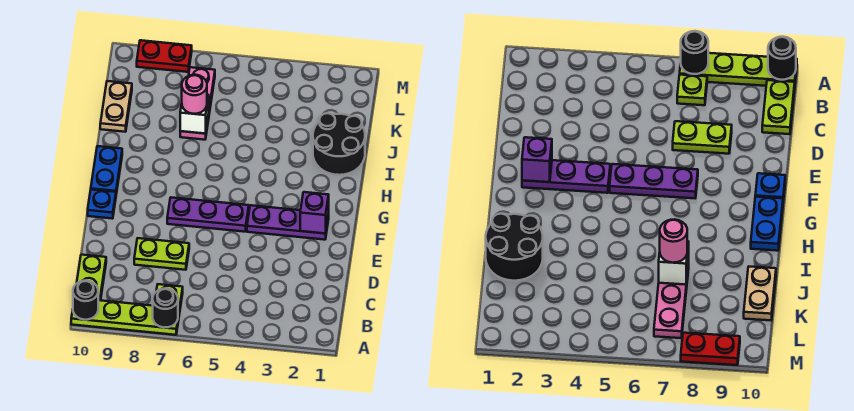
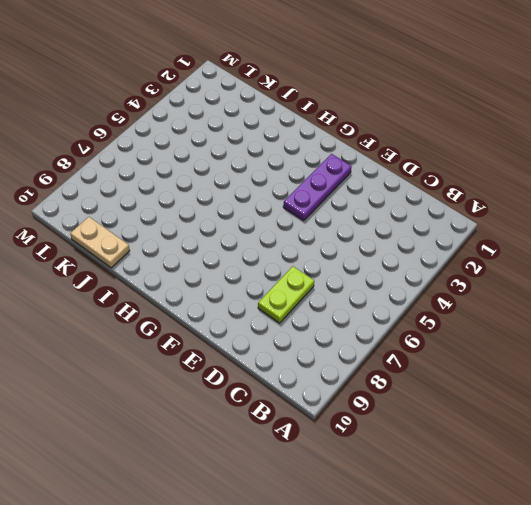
none -> lime plate A7:A10 level 1
none -> lime plate B7 level 1
none -> lime plate B10:C10 level 1

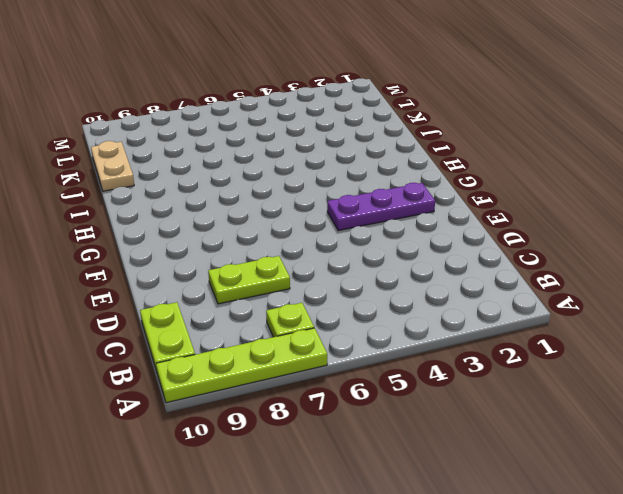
none -> purple plate F5:F7 level 1
none -> blue plate F10 level 1
none -> blue plate G10:H10 level 1

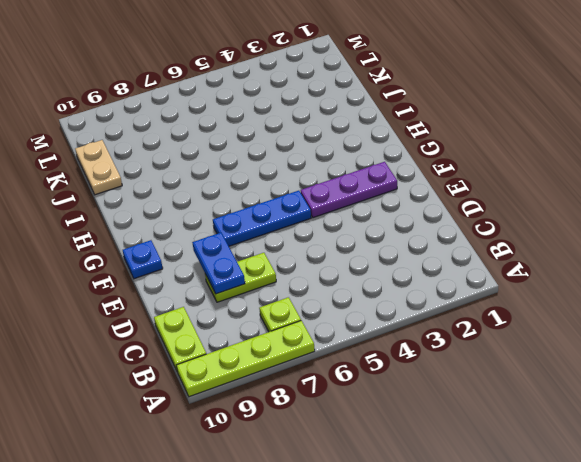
blue plate D8:E8 level 2 -> blue plate G10:H10 level 1
blue plate F5:F7 level 1 -> purple plate F5:F7 level 1
none -> black round brick I1:J2 level 1
none -> pink plate J7:L7 level 1
none -> red plate M8:M9 level 1

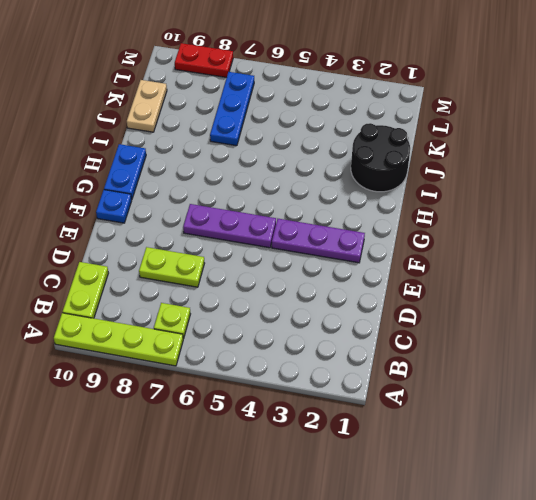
blue plate J7:L7 level 1 -> pink plate J7:L7 level 1
none -> black round brick A7 level 2
none -> black round brick A10 level 2
none -> purple brick F2 level 2

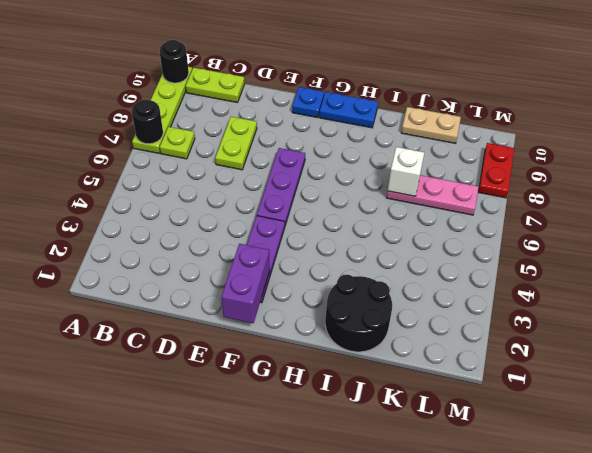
purple brick F1:F2 level 2 -> purple brick F2 level 2
none -> pink round brick J7 level 3

